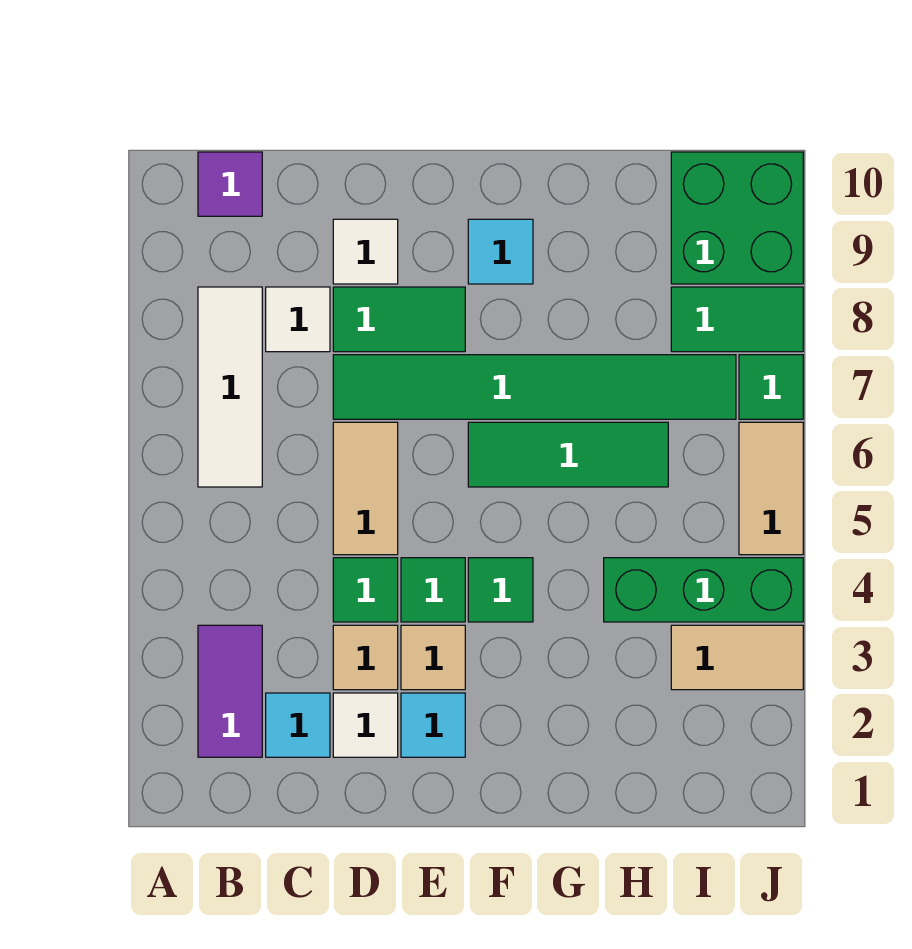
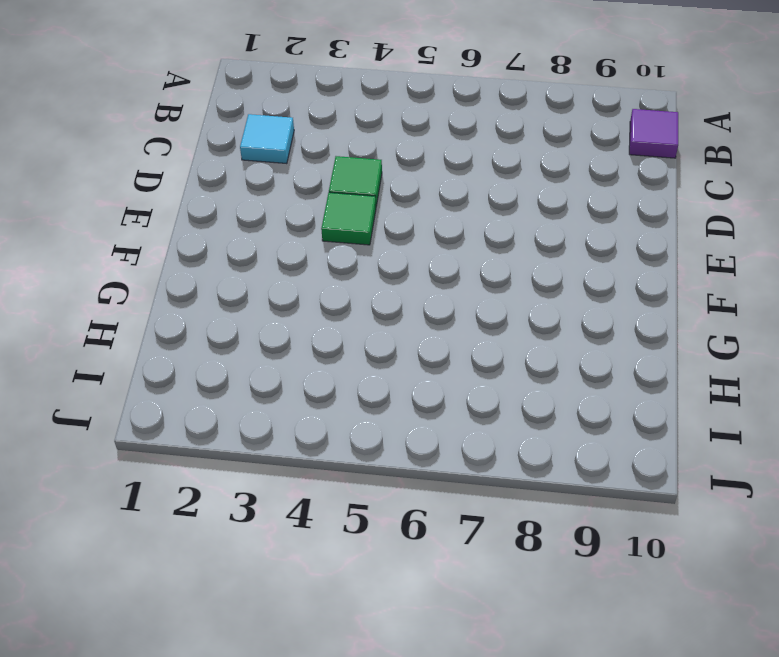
none -> purple tile B2:B3 level 1
none -> white tile B6:B8 level 1
none -> white tile C8 level 1

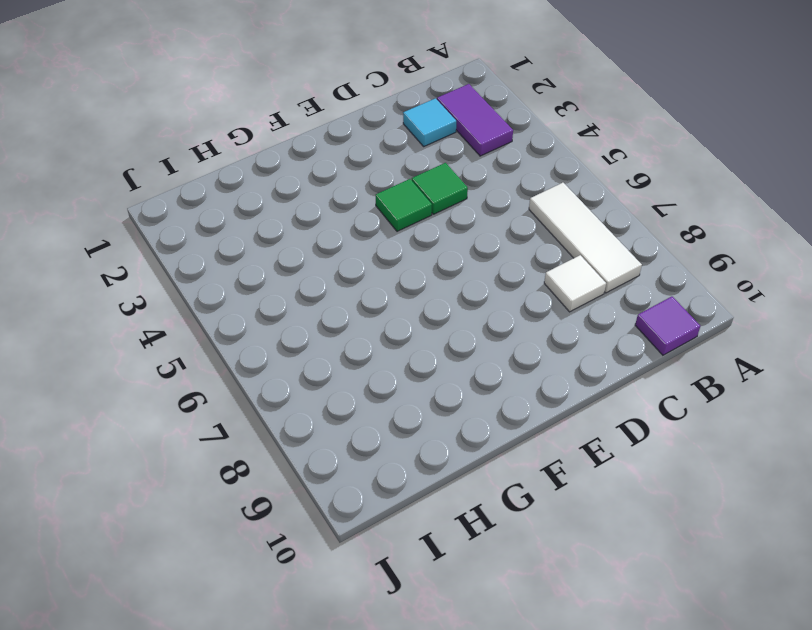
none -> white tile D2 level 1
none -> tan tile D3 level 1
none -> tan tile D5:D6 level 1

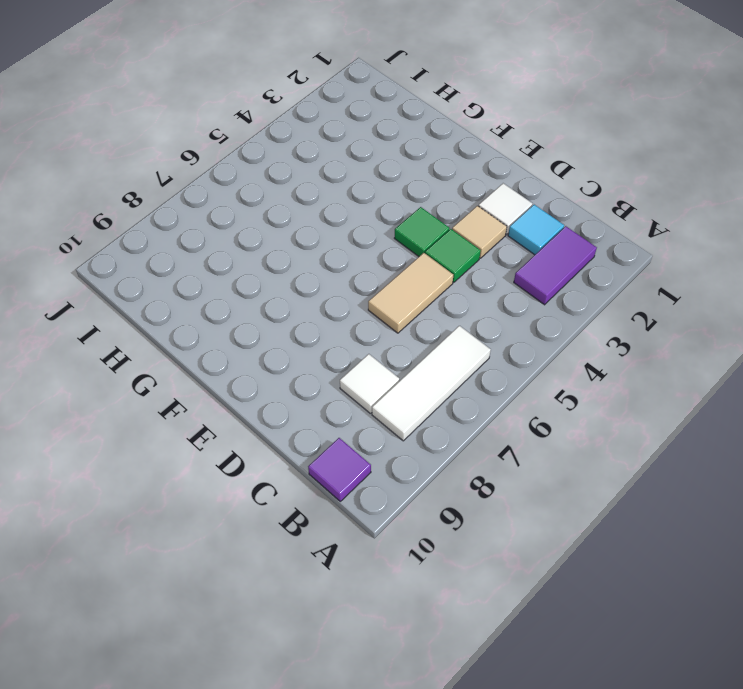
none -> green tile D7:I7 level 1
none -> green tile D8:E8 level 1
none -> white tile D9 level 1

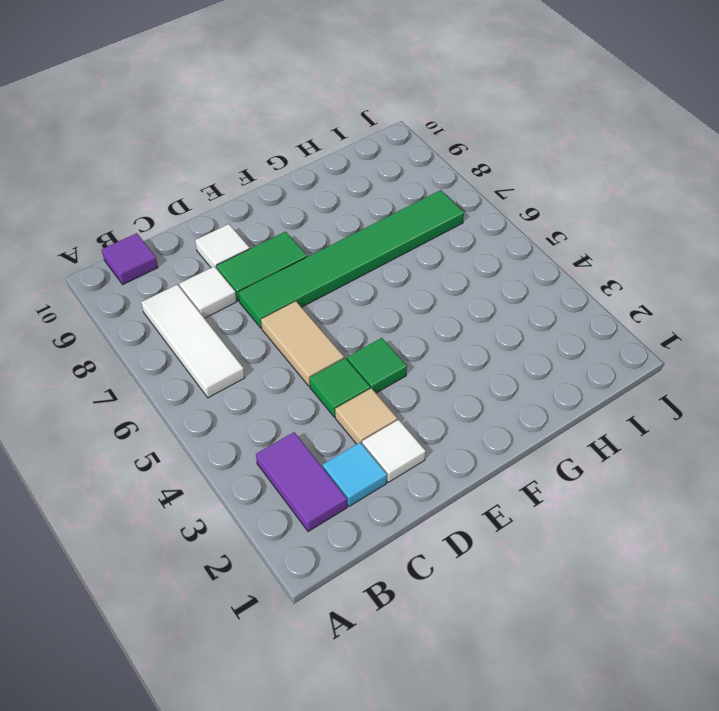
none -> cyan tile E2 level 1
none -> tan tile E3 level 1
none -> green tile F4 level 1

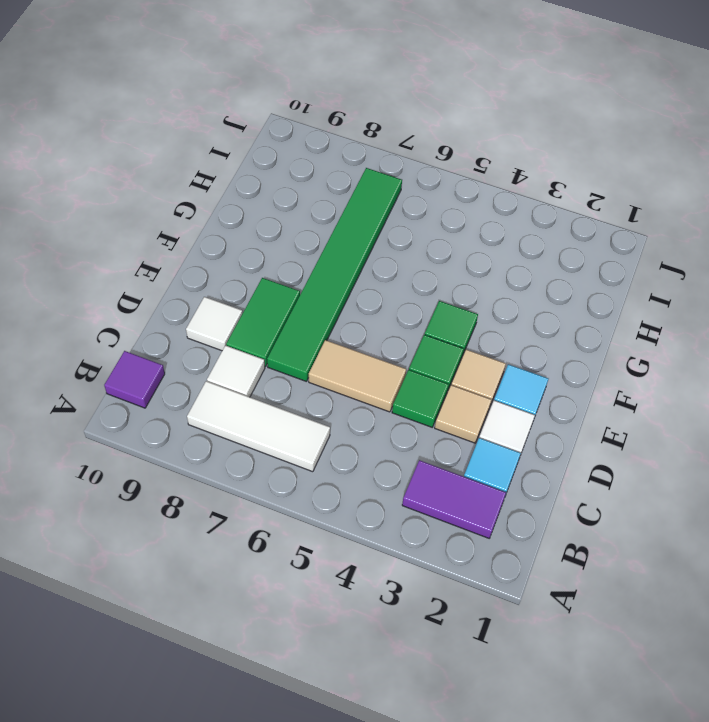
none -> green tile F6:H6 level 1
none -> cyan tile F9 level 1
none -> green brick H4:J4 level 1

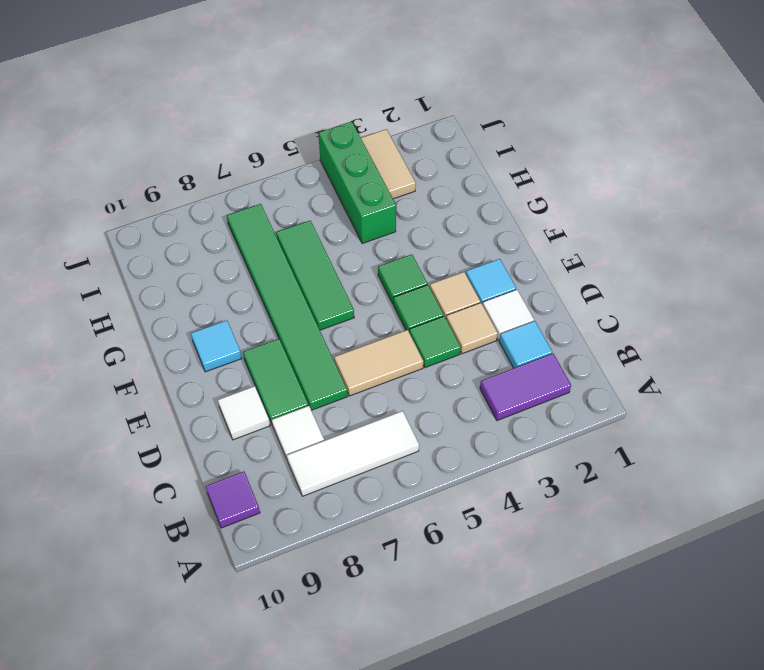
none -> green tile I8:J8 level 1
none -> green brick I9:J10 level 1
none -> tan tile J5:J6 level 1

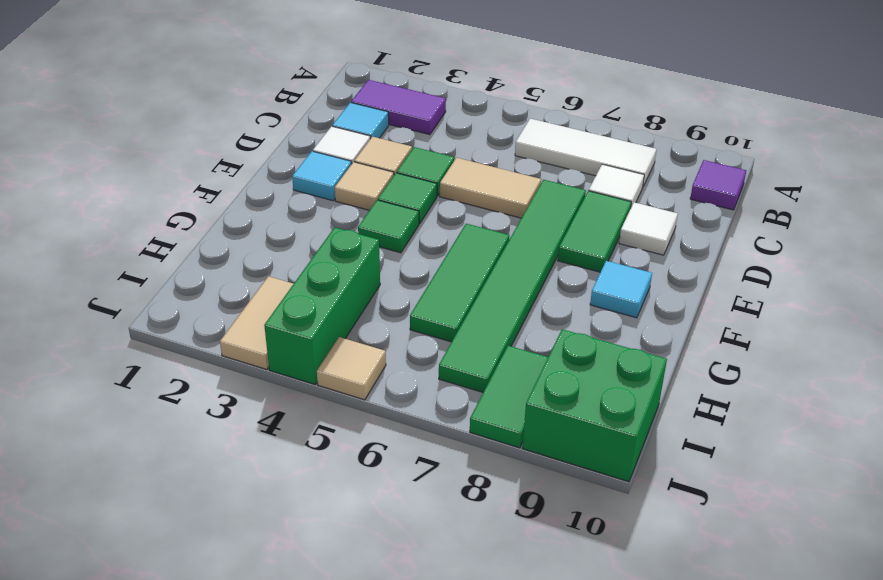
tan tile J5 level 1 -> tan tile J5:J6 level 1
none -> green tile J7 level 1

